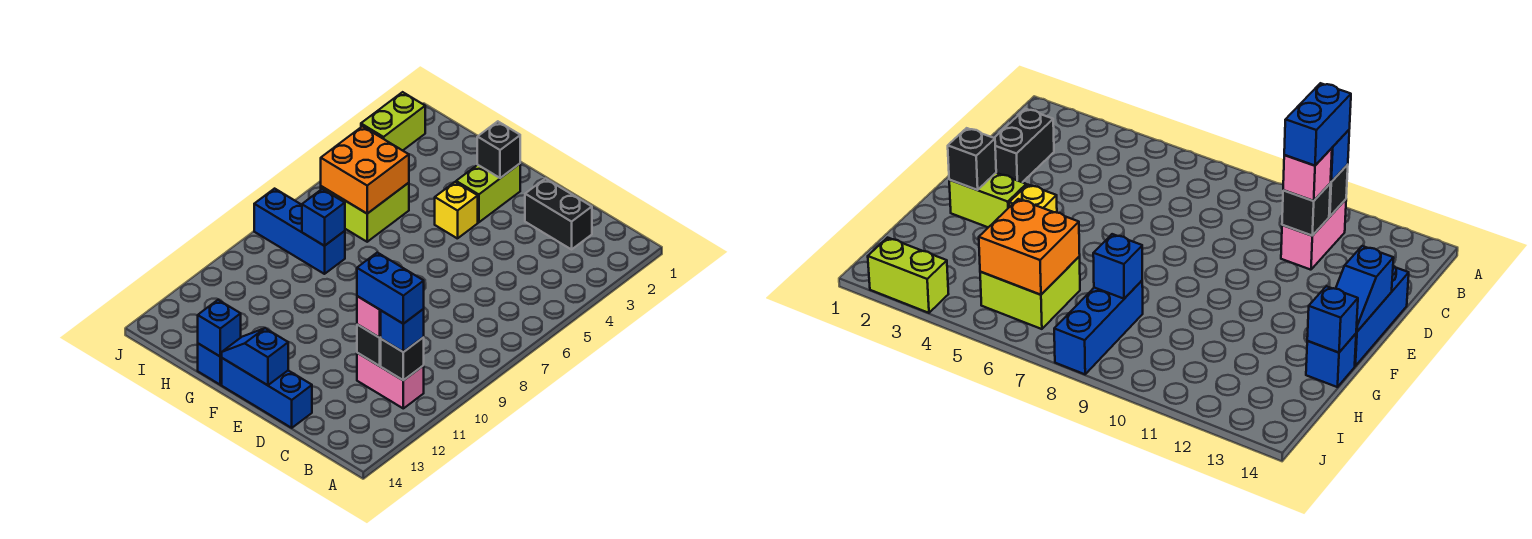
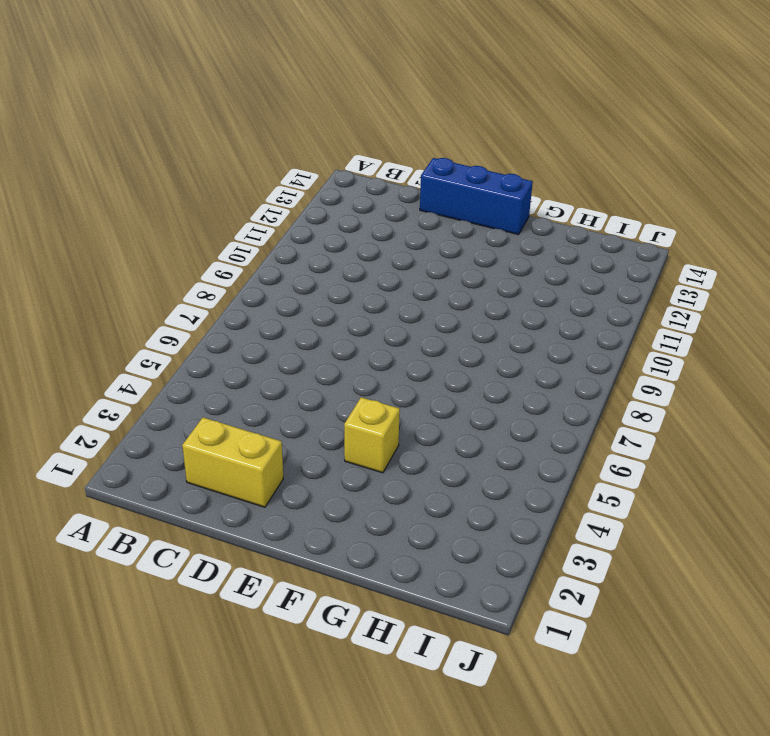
yellow brick C2:D2 level 1 -> black brick C2:D2 level 1
none -> pink brick B11:C11 level 1
none -> lime brick F2:F3 level 1
none -> blue brick G14 level 1

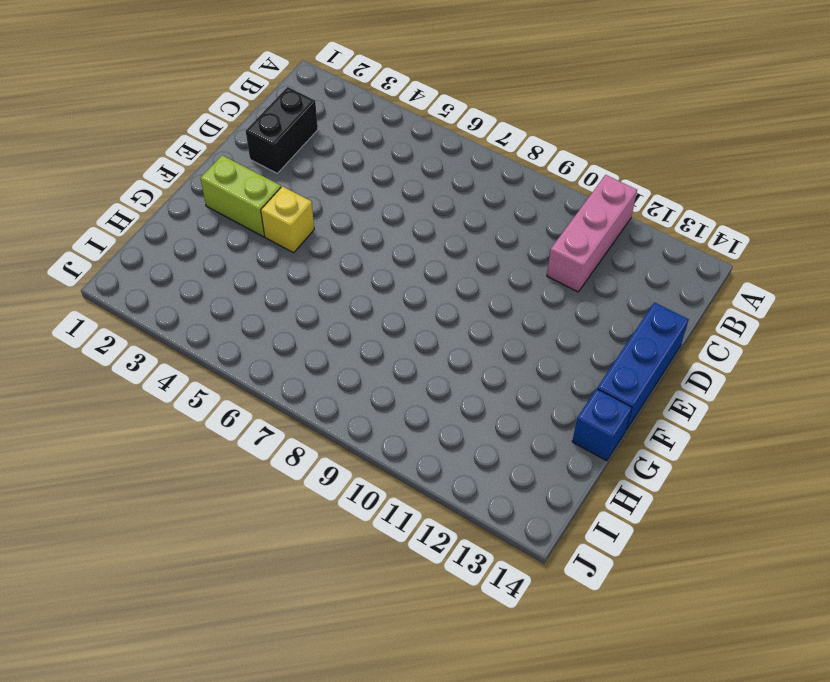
pink brick A11:C11 level 1 -> pink brick B11:C11 level 1
none -> lime brick H5:I6 level 1
none -> blue brick H8:J8 level 1
none -> lime brick J2:J3 level 1

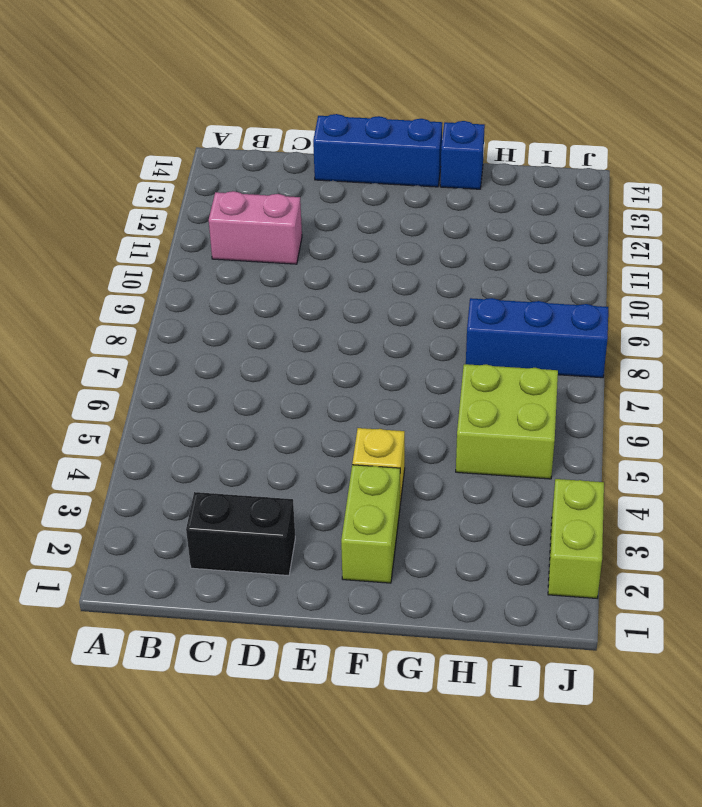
none -> black brick B11 level 2
none -> black brick C11 level 2
none -> blue slope E14:F14 level 2 top E

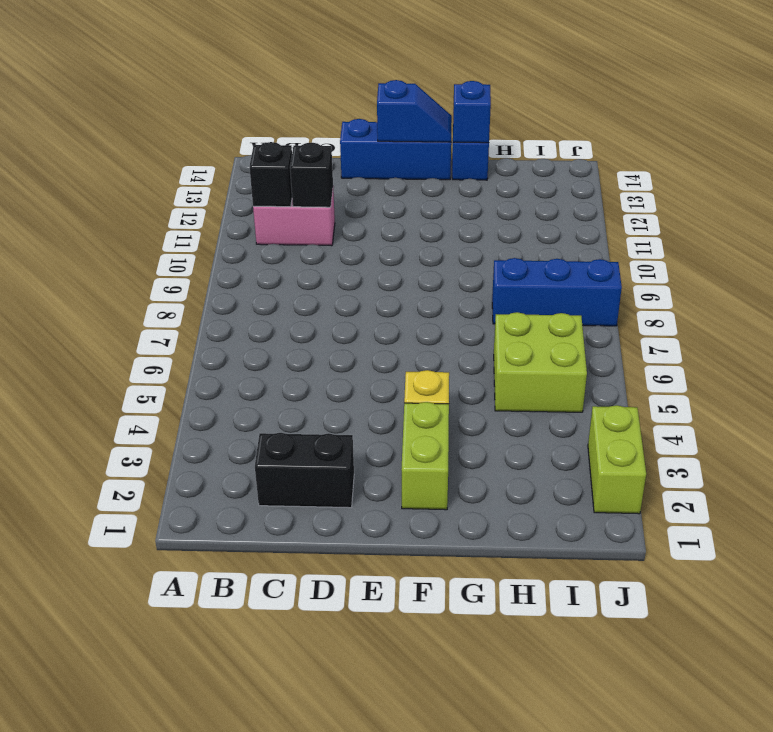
none -> black brick F2 level 2
none -> orange brick H5:I6 level 2
none -> blue brick H8 level 2

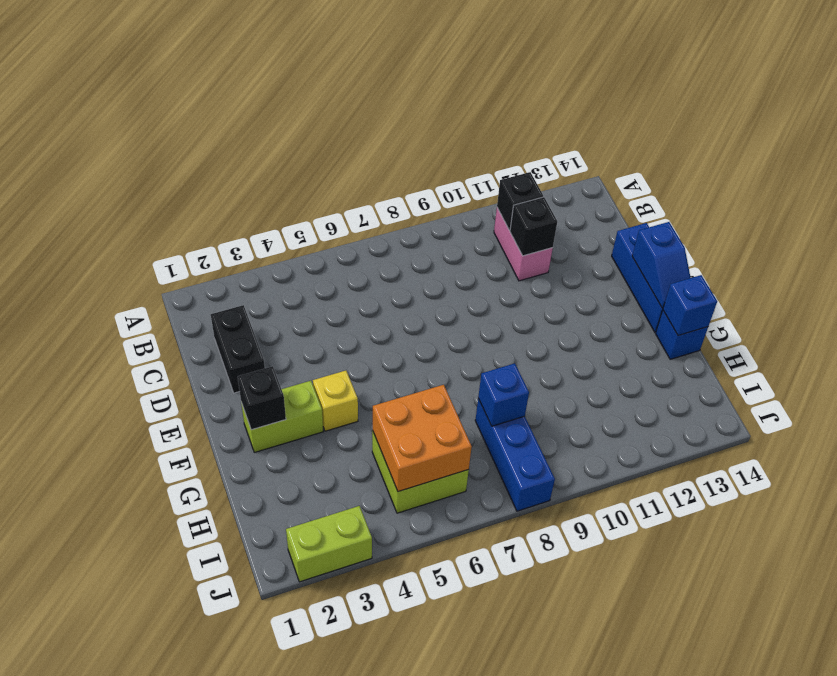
none -> blue brick B11 level 3
none -> pink brick C11 level 3
none -> blue brick B11:C11 level 4

